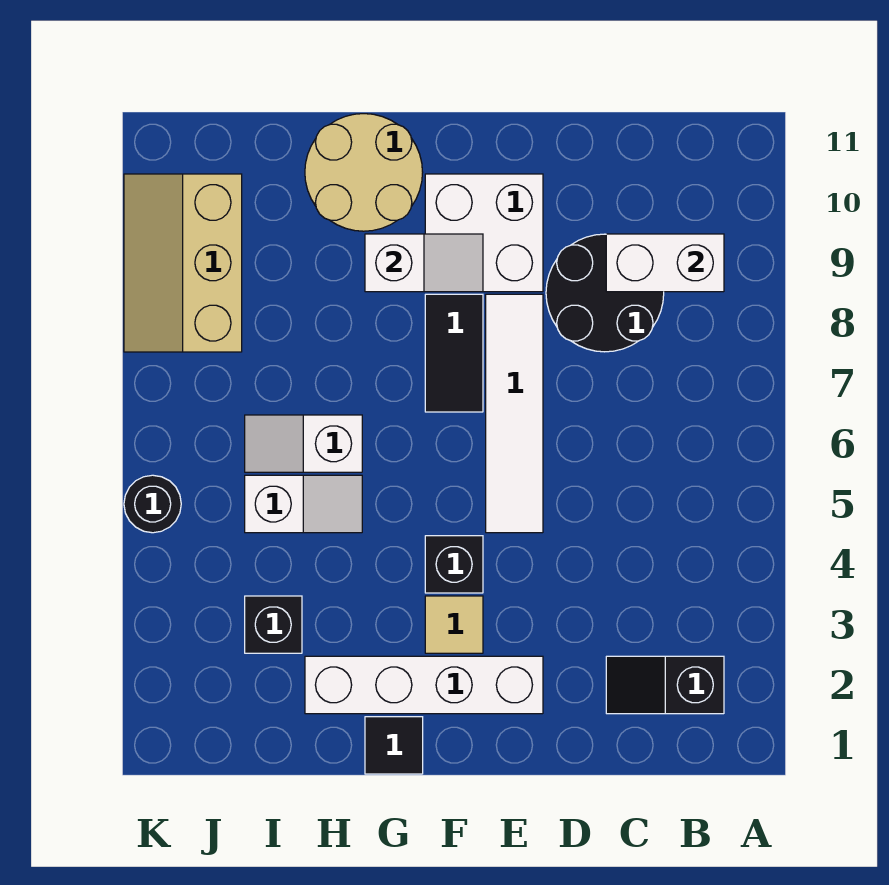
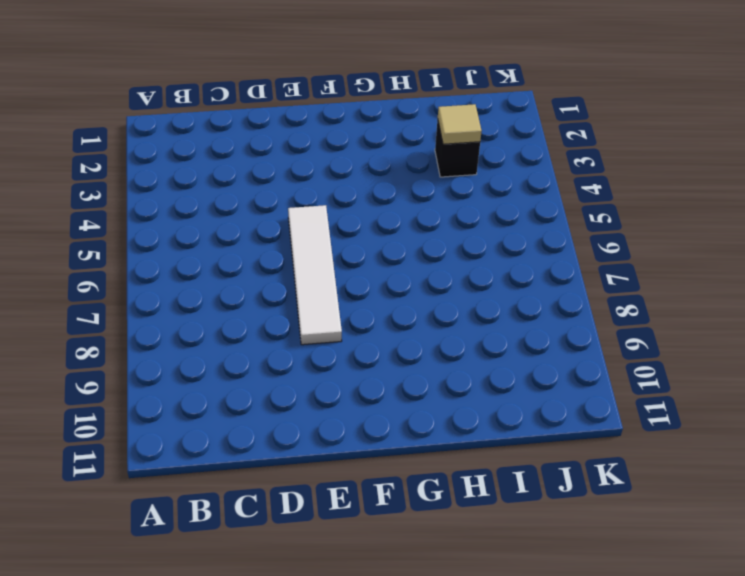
tan tile I3 level 2 -> tan tile F3 level 1
none -> black slope B2:C2 level 1 top B
none -> black round brick C8:D9 level 1
none -> white brick E2:H2 level 1

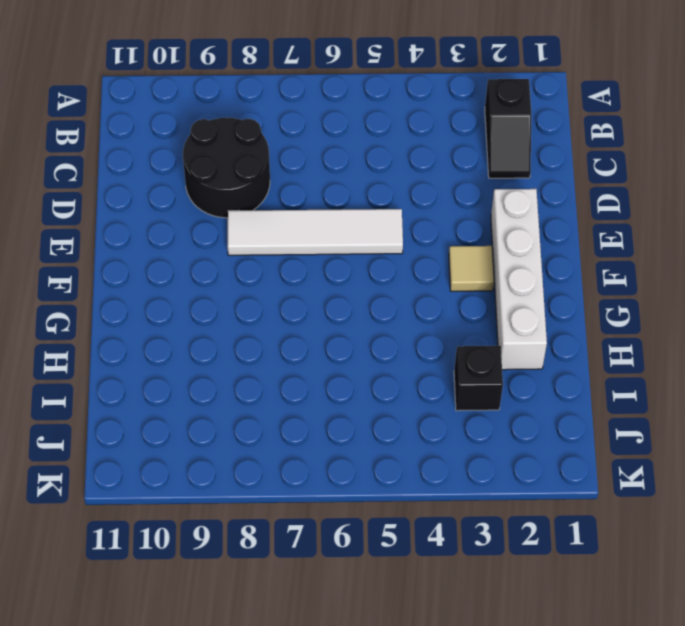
none -> white brick E9:F10 level 1
none -> black brick F4 level 1
none -> black tile F7:F8 level 1

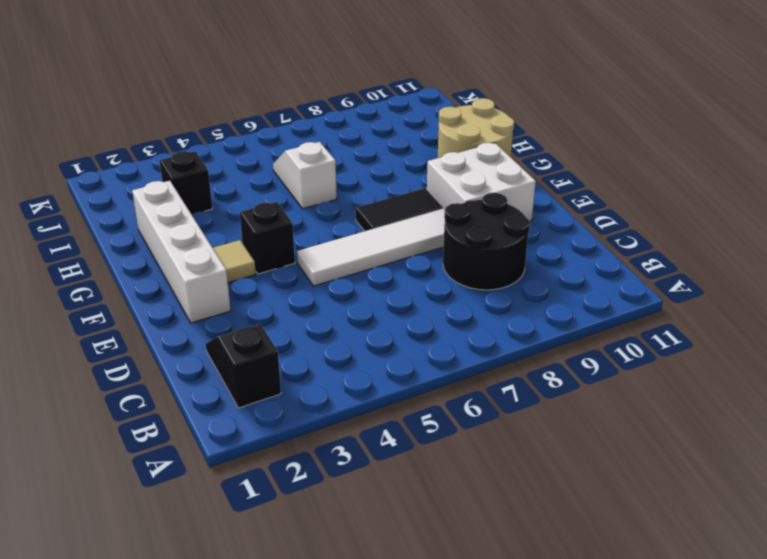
none -> black tile G1 level 1
none -> white slope H5:I5 level 1 top I
none -> tan slope J8:K10 level 1 top J

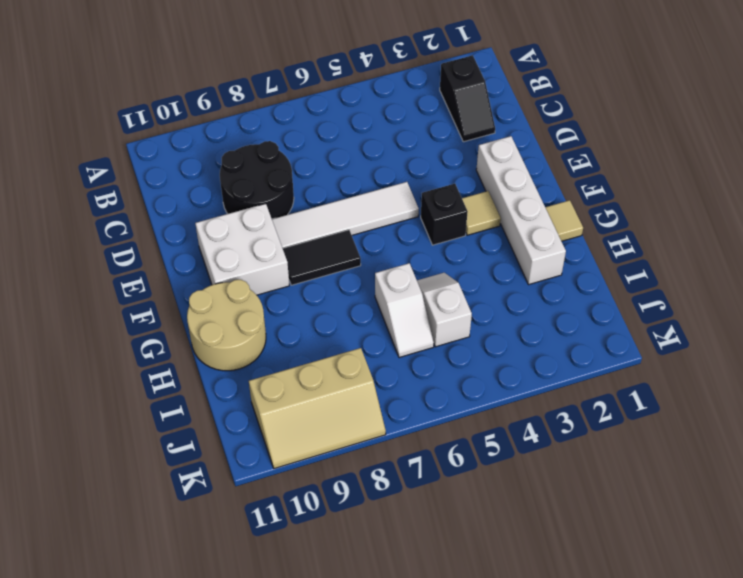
tan tile G1 level 1 -> black tile G1 level 1
none -> black brick I3 level 1
none -> black round brick K5 level 1
none -> white brick B9:C9 level 2

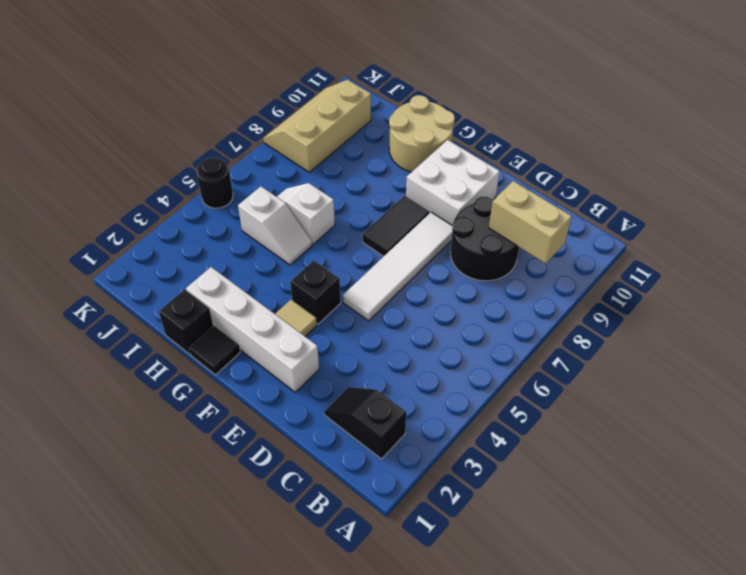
tan brick B9:C9 level 2 -> white brick B9:C9 level 2
black brick H1 level 1 -> black brick I3 level 1
none -> white slope F9:G9 level 2 top G

